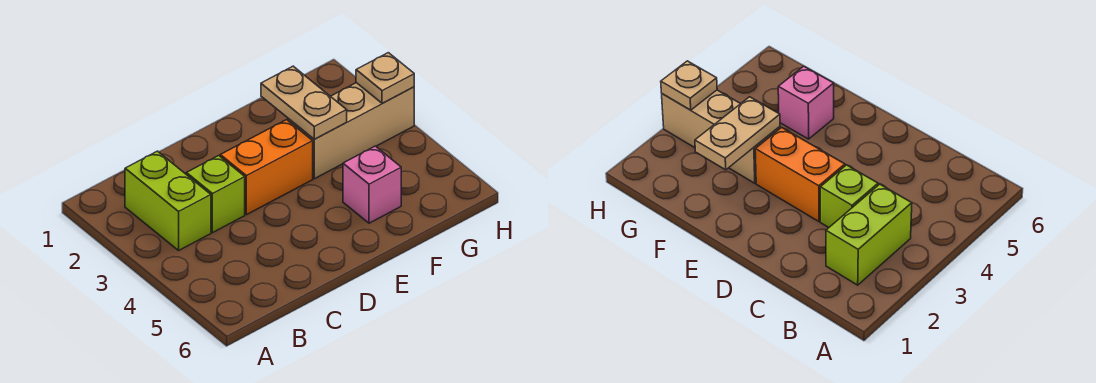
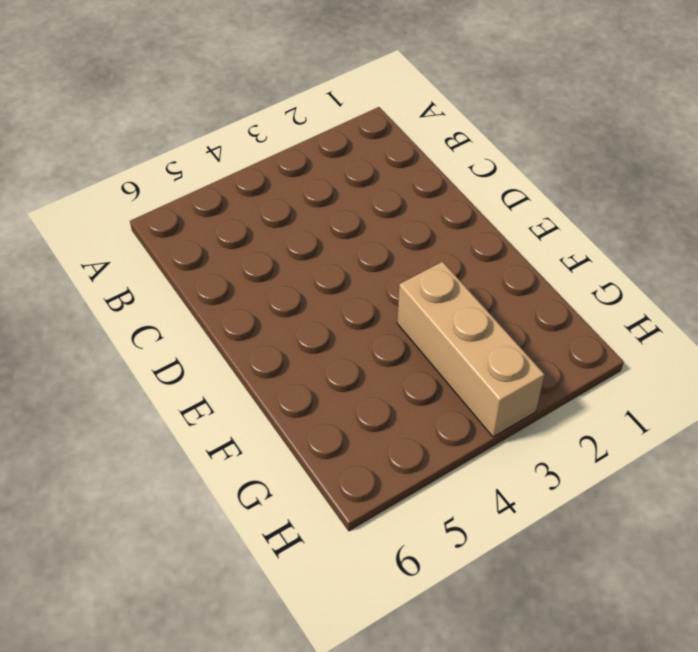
none -> lime brick B2:B3 level 1
none -> lime brick C3 level 1

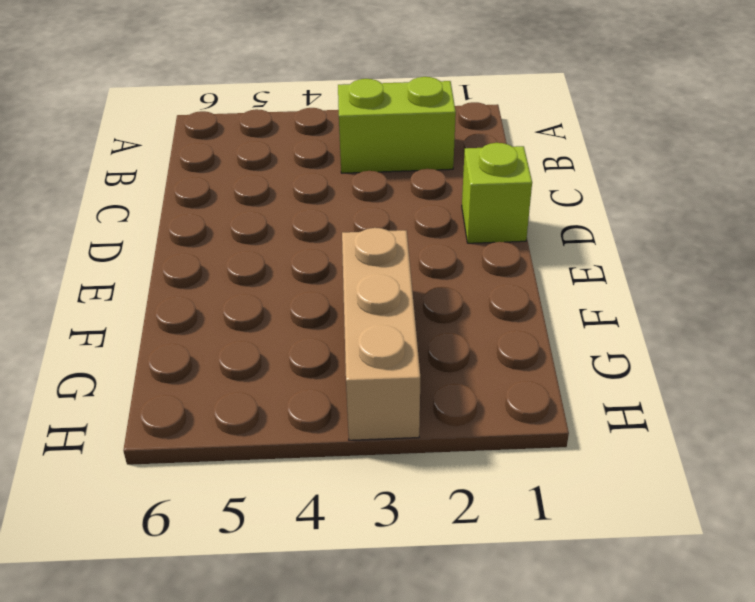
lime brick D1 level 1 -> lime brick C3 level 1
none -> orange brick D3:E3 level 1
none -> pink brick F5 level 1

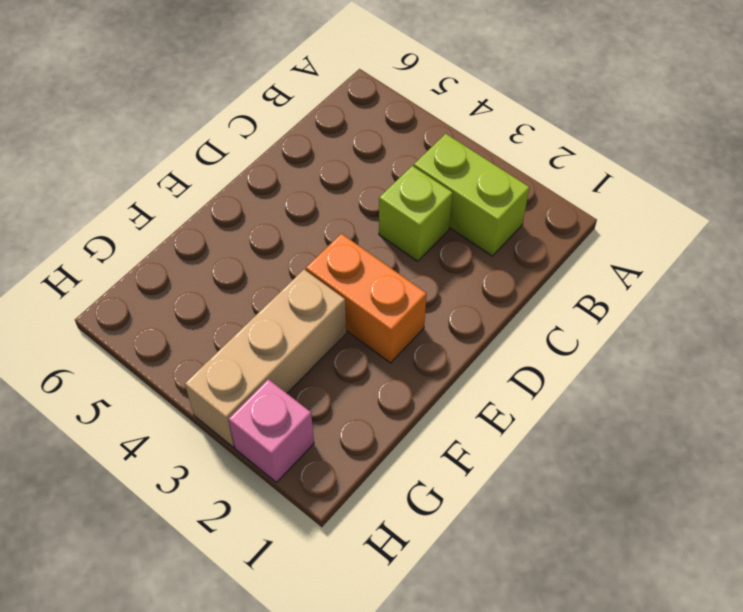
orange brick E2:E3 level 1 -> orange brick D3:E3 level 1
pink brick H2 level 1 -> pink brick F5 level 1
none -> tan plate F2:F3 level 2
none -> tan plate H3 level 2

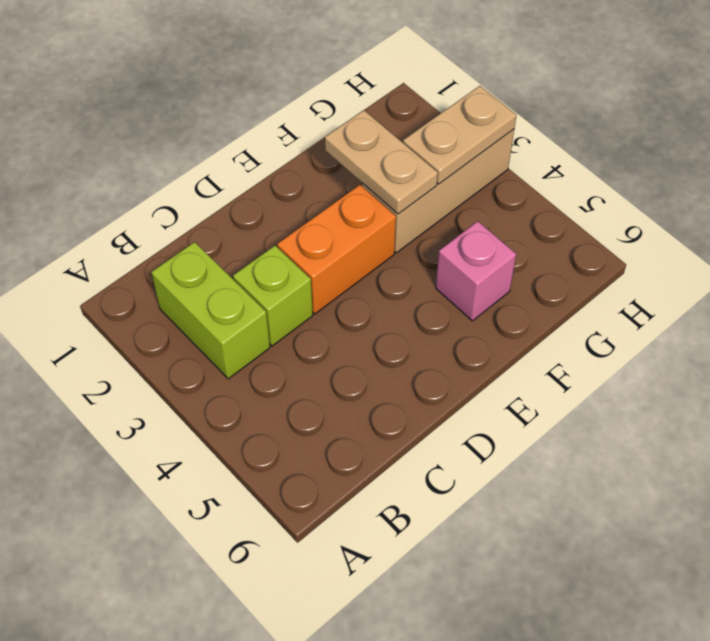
tan plate G3:H3 level 2 -> tan plate H3 level 2

